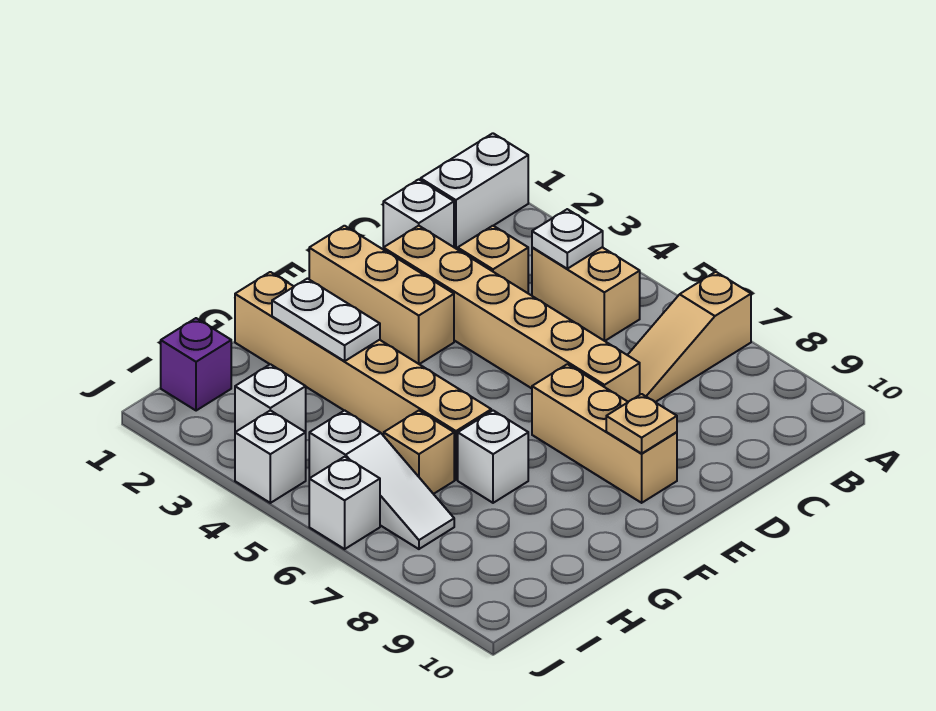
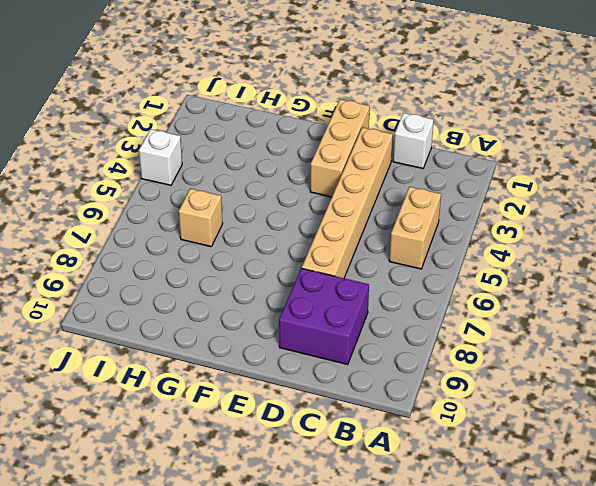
purple brick C8:D9 level 1 -> none
none -> white brick A1:B1 level 1
none -> tan slope A7:C7 level 1 top A
none -> tan brick C3 level 1

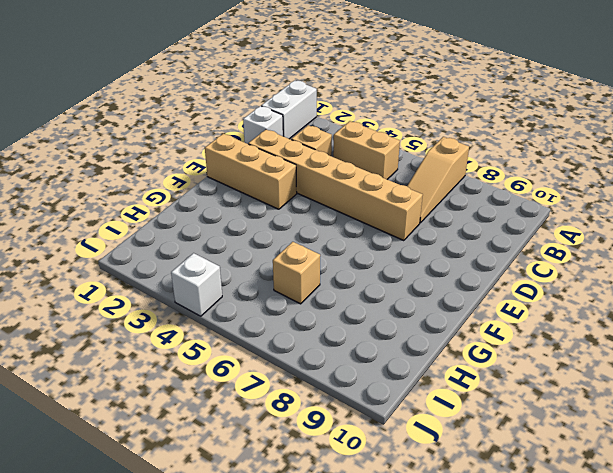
none -> tan brick E7:E9 level 1
none -> tan brick G1:G6 level 1
none -> white brick G7 level 1

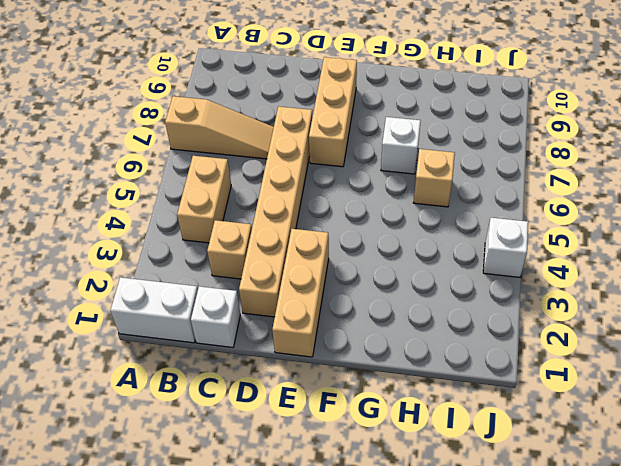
none -> tan brick G1:G6 level 1
none -> purple brick I1 level 1
none -> white brick I3 level 1

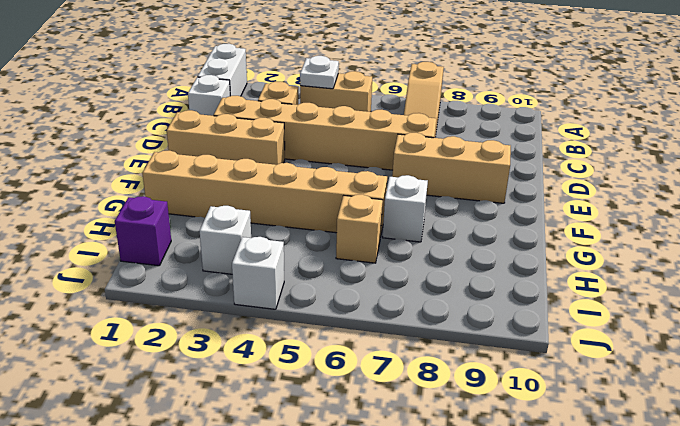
none -> white slope I5:I7 level 1 top 5
none -> white brick J6 level 1
none -> tan plate E9 level 2

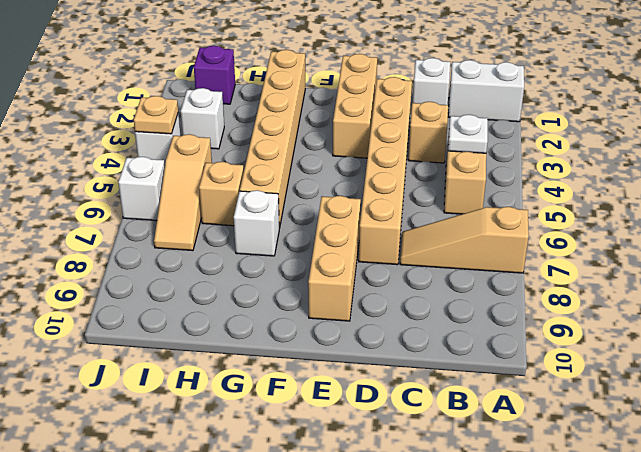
tan slope I5:I7 level 1 top 5 -> white slope I5:I7 level 1 top 5
tan plate J4 level 2 -> tan plate E9 level 2
none -> white plate G2:G3 level 2

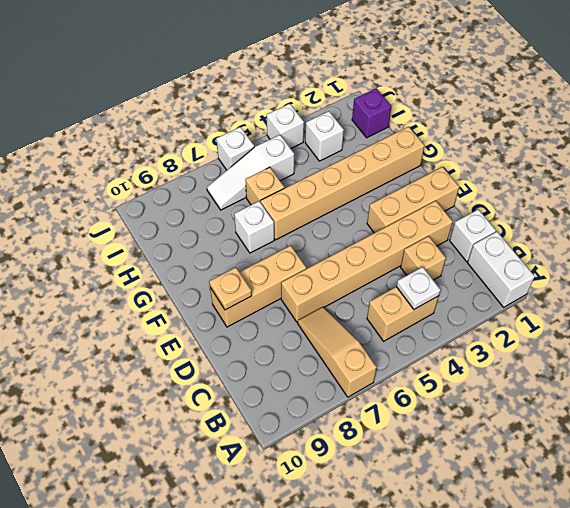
none -> white plate G2:G3 level 2

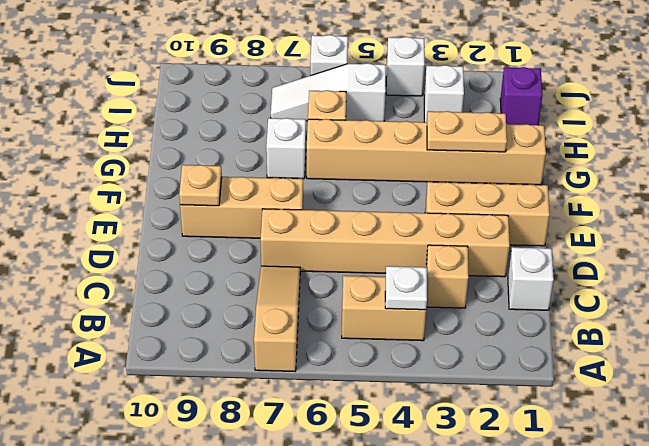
tan plate G2:G3 level 2 -> white plate G2:G3 level 2
none -> white brick A1:B1 level 1

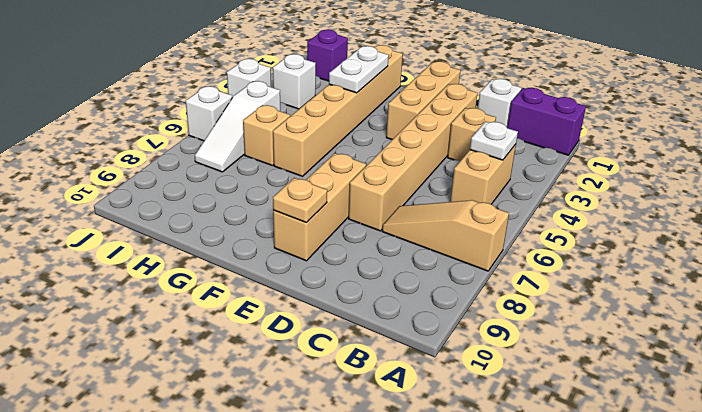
purple brick A1:B1 level 1 -> white brick A1:B1 level 1
none -> white brick G7 level 1

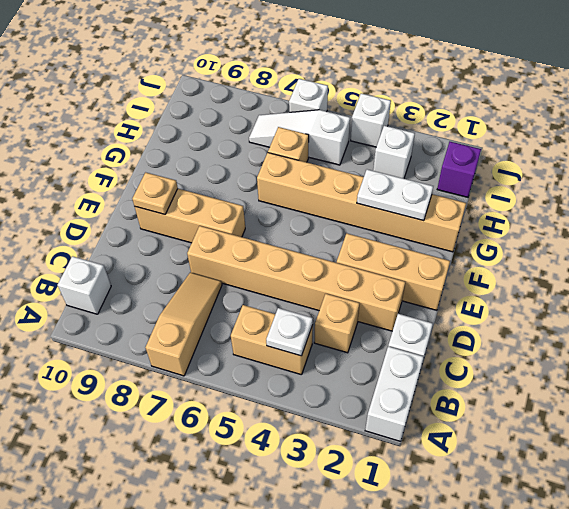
white brick B10 level 1 -> white brick G7 level 1

